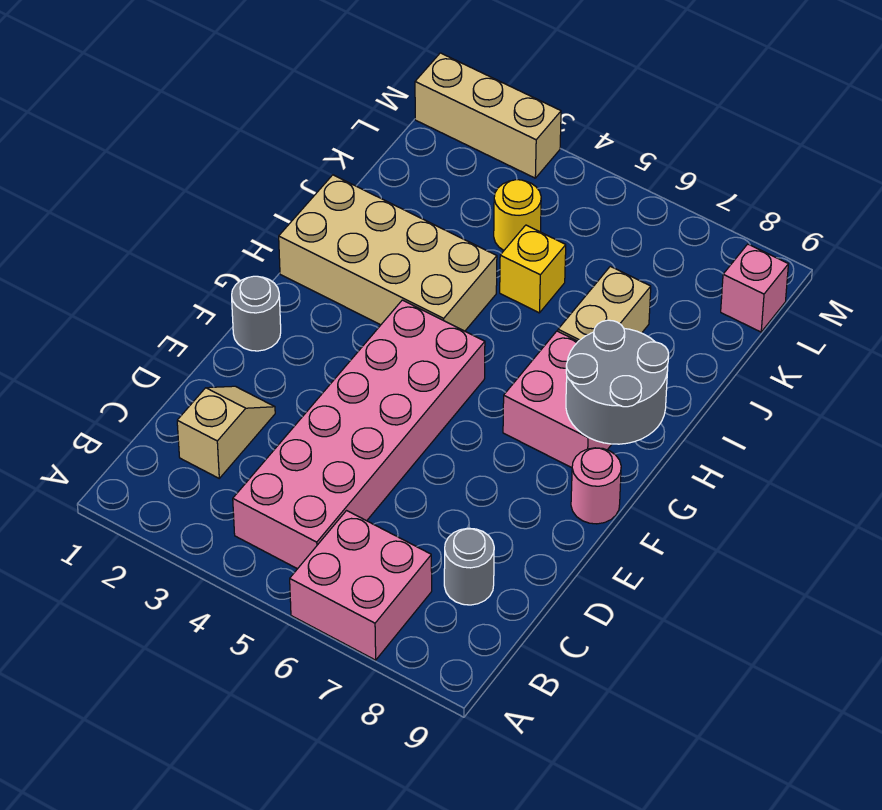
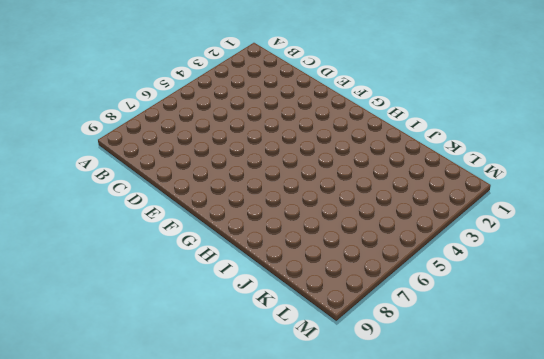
none -> pink brick A6:B7 level 1
none -> pink brick B4:G5 level 1
none -> tan slope C2:D2 level 1 top C

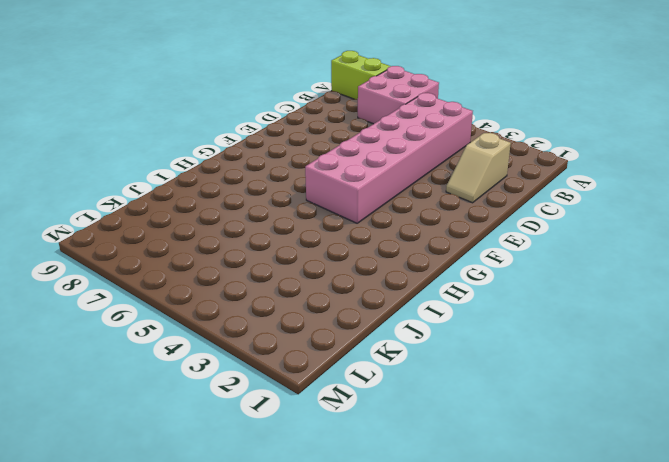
lime brick A8:A9 level 1 -> none
none -> grey round brick C8 level 1
none -> grey round brick F1 level 1
none -> pink round brick F9 level 1

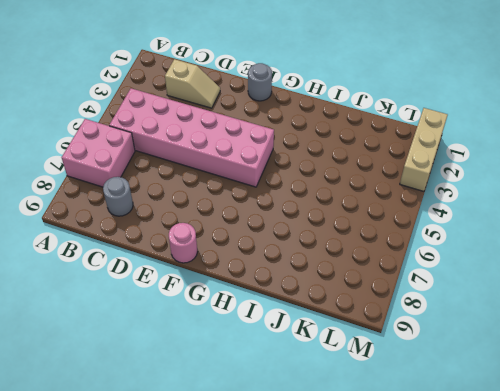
none -> pink brick G7:H8 level 1
none -> tan brick H1:I4 level 1
none -> tan brick I7:J7 level 1

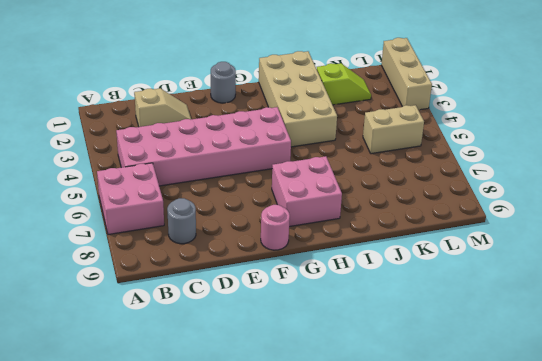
lime slope J2:K2 level 1 top J -> none
tan brick K5:L5 level 1 -> tan brick I7:J7 level 1
none -> yellow brick J5 level 1
none -> yellow round brick K4 level 1
none -> pink brick L9 level 1

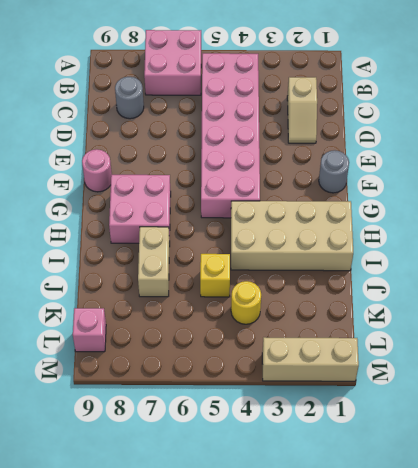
none -> grey round brick G8:H9 level 2

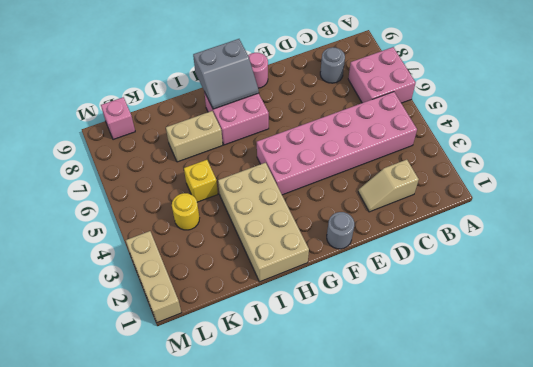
grey slope G8:H9 level 2 top 9 -> grey round brick G8:H9 level 2

